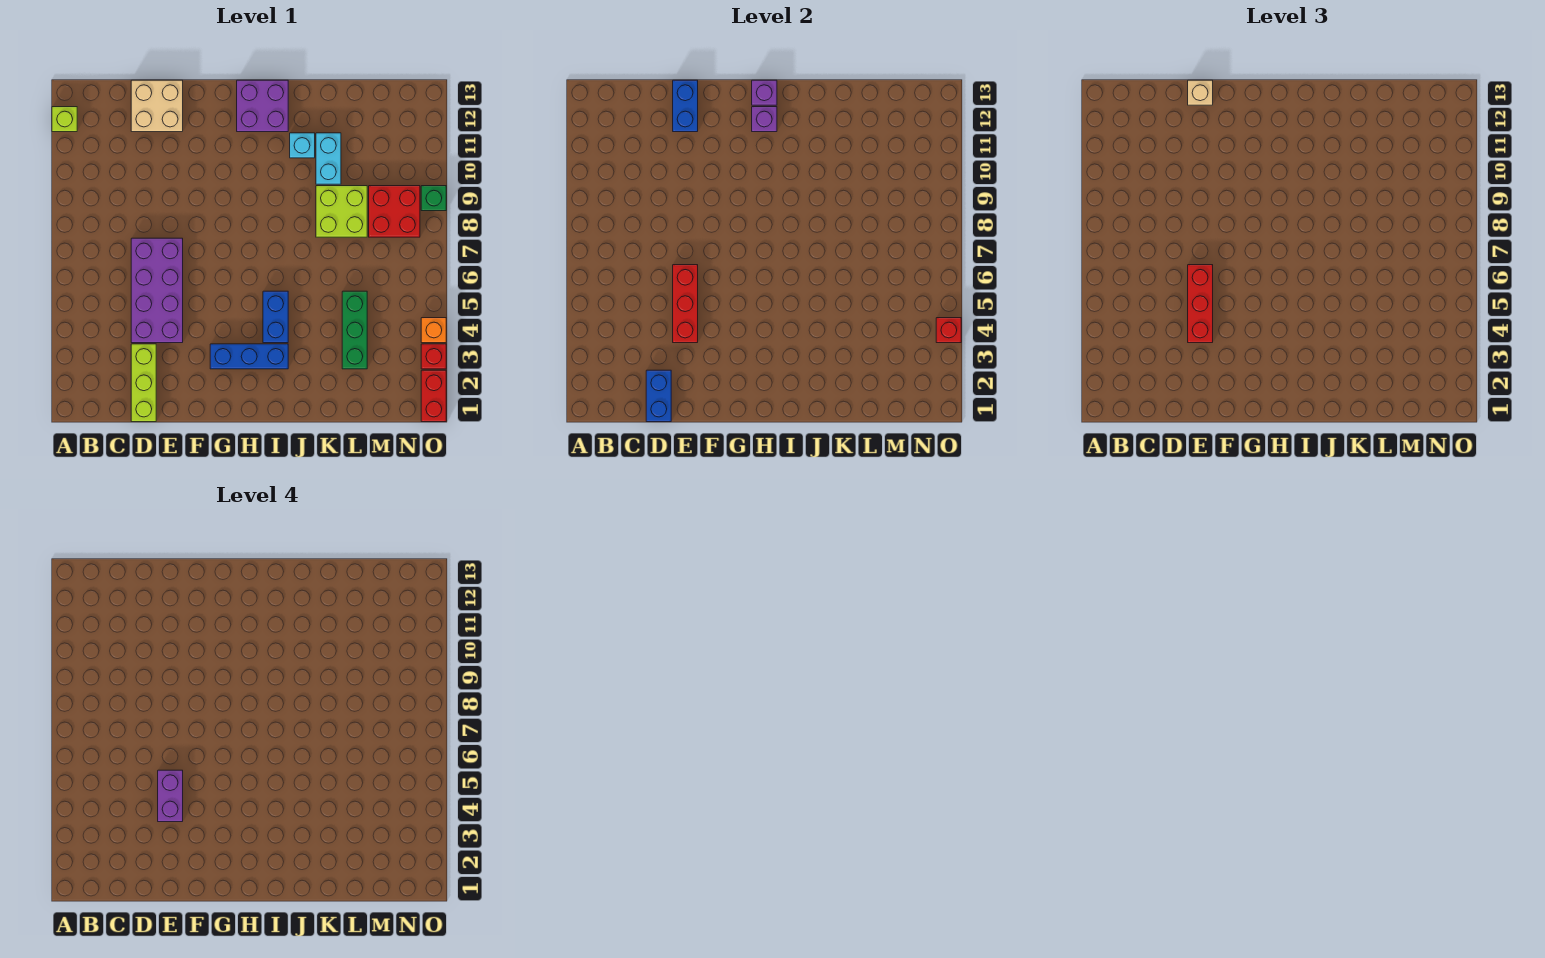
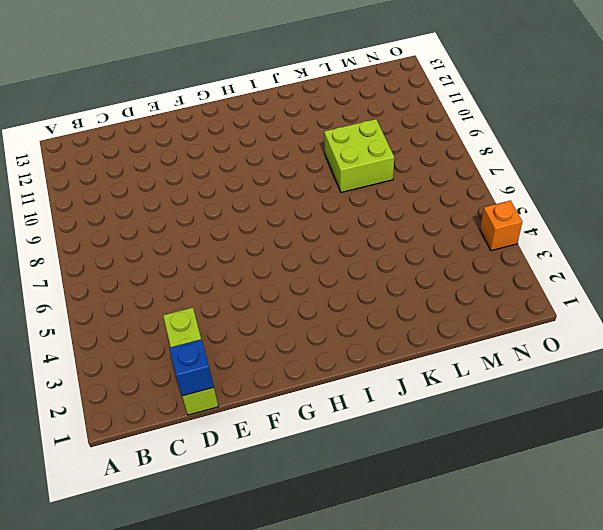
blue brick D1 level 2 -> blue brick D1:D2 level 2
none -> lime brick A12 level 1
none -> purple brick D4:E7 level 1
none -> tan brick D12:E13 level 1

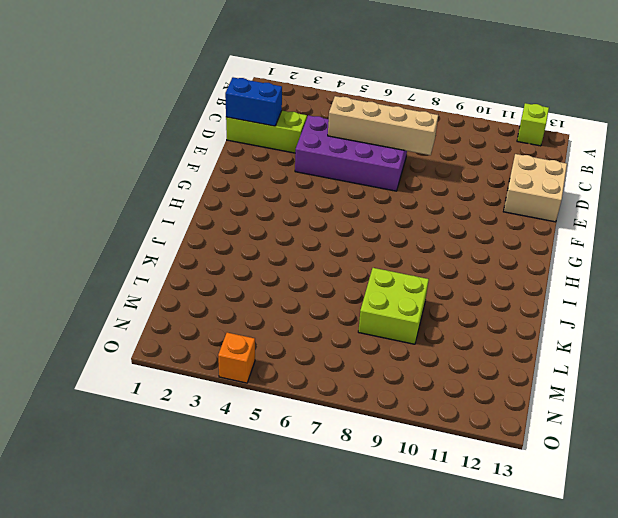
tan brick D5:D8 level 2 -> none
none -> blue brick G3:I3 level 1
none -> purple brick H12:I13 level 1
none -> blue brick I4:I5 level 1

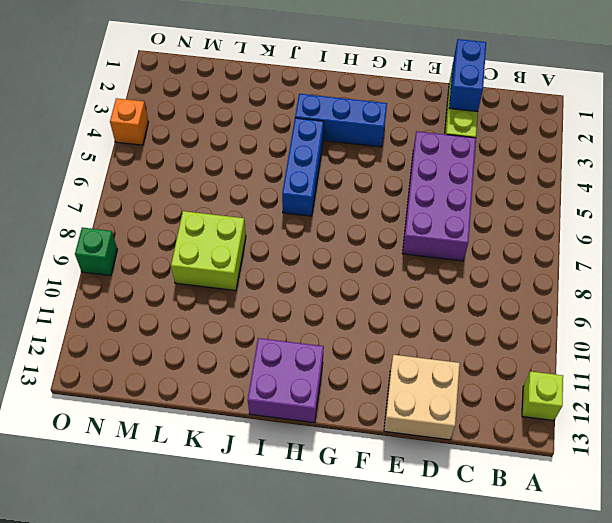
blue brick I4:I6 level 1 -> blue brick I4:I5 level 1
none -> cyan brick J11 level 1
none -> cyan brick K10:K11 level 1
none -> green brick L3:L5 level 1

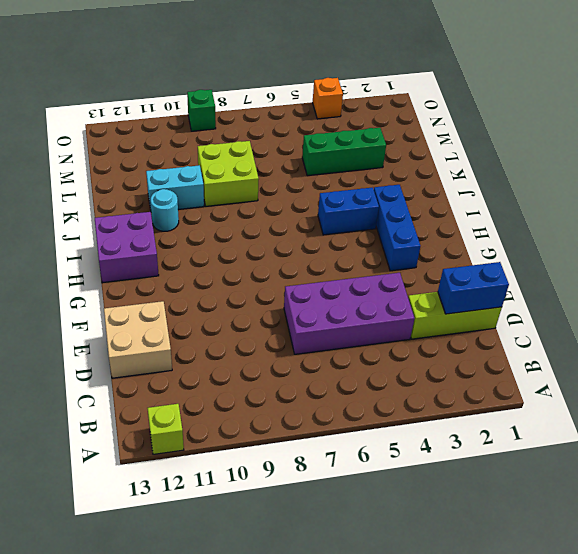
cyan round brick J11 level 1 -> cyan brick J11 level 1
none -> red brick M8:N9 level 1
none -> red brick O1:O2 level 1
none -> red brick O3 level 1

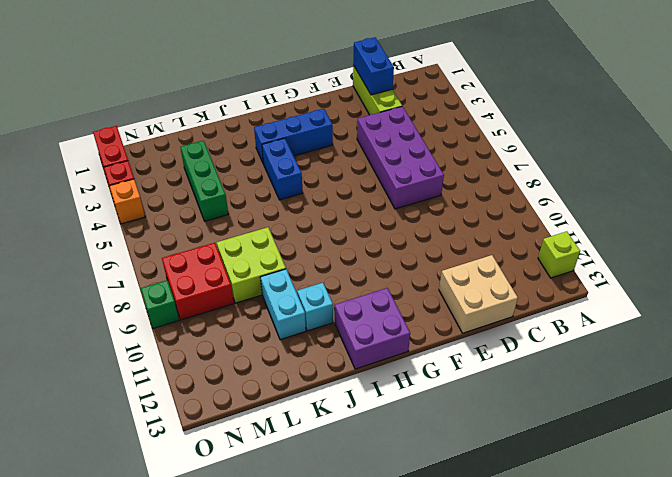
none -> red brick E4:E6 level 2
none -> blue brick E12:E13 level 2
none -> purple brick H12 level 2

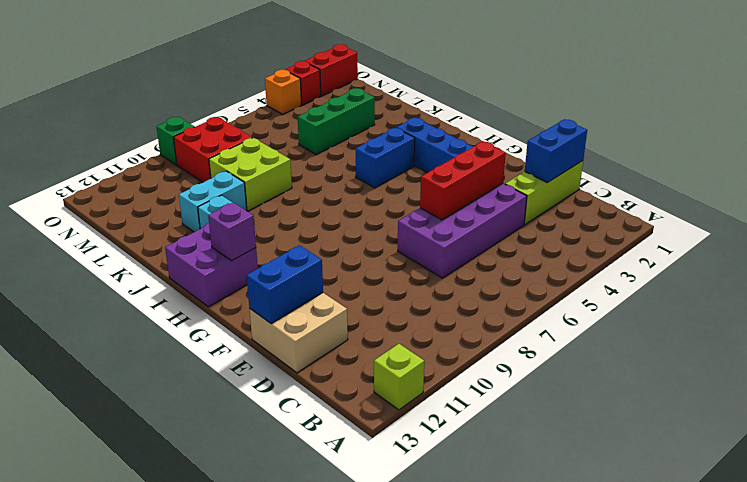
none -> purple brick H13 level 2
none -> red brick O4 level 2
none -> red brick E4:E6 level 3

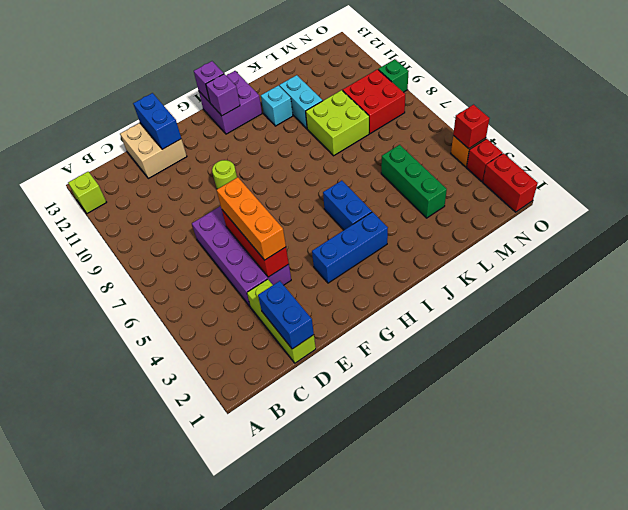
orange brick E4:E6 level 3 -> red brick E4:E6 level 3
lime round brick F9 level 1 -> none
none -> tan brick E13 level 3
none -> purple brick E4:E5 level 4

